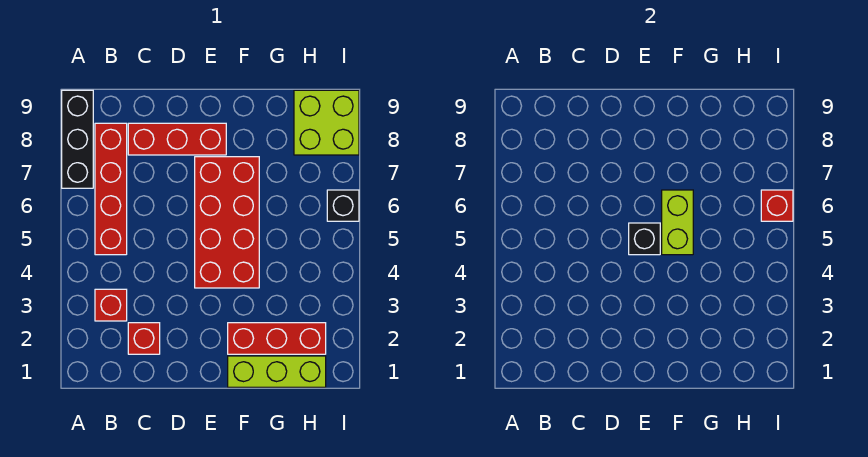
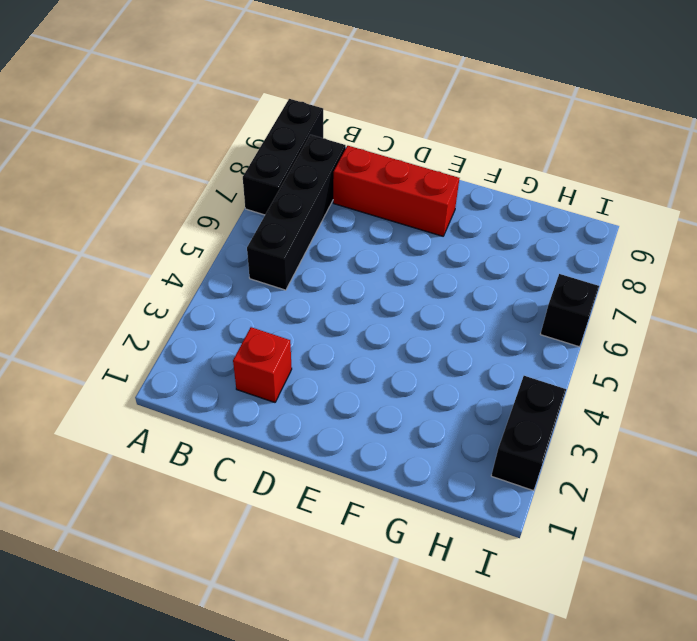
black brick B5:B8 level 1 -> red brick B5:B8 level 1
black brick I2:I3 level 1 -> none
none -> red brick B3 level 1
none -> red brick E4:F7 level 1
none -> lime brick F1:H1 level 1

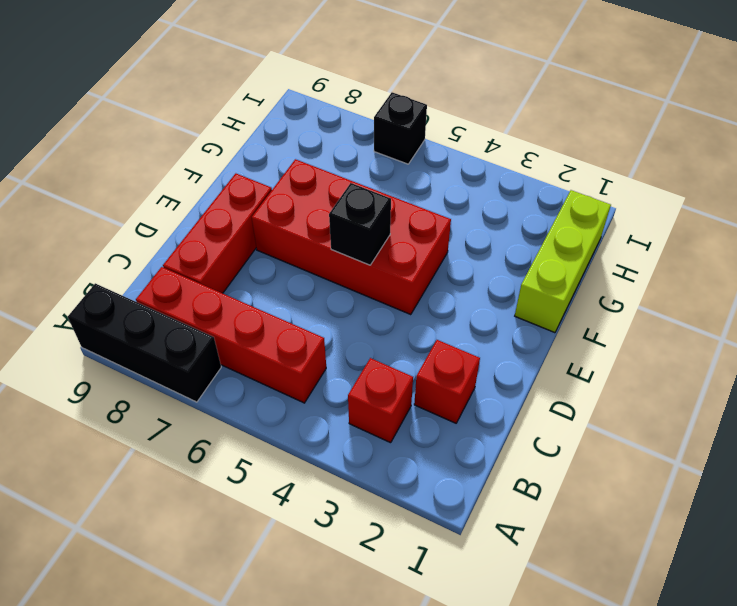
none -> red brick F2:H2 level 1
none -> lime brick H8:I9 level 1
none -> lime brick F5:F6 level 2

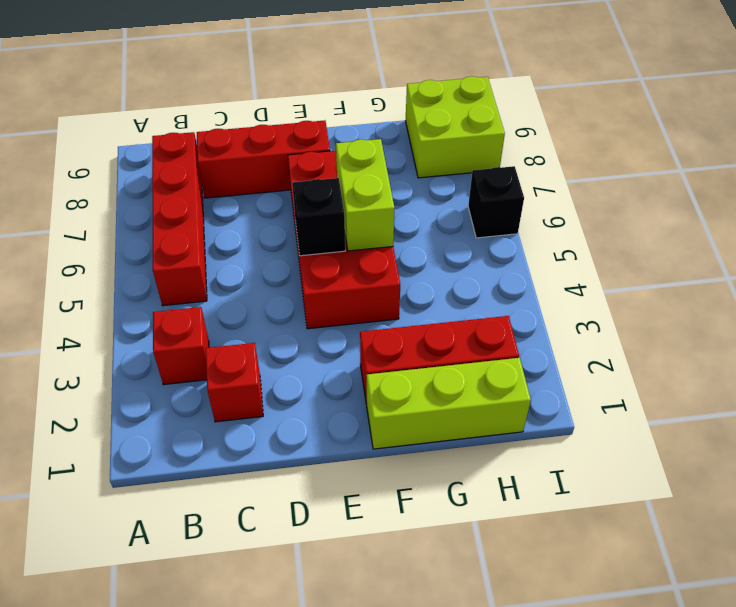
none -> black brick A7:A9 level 1
none -> red brick I6 level 2

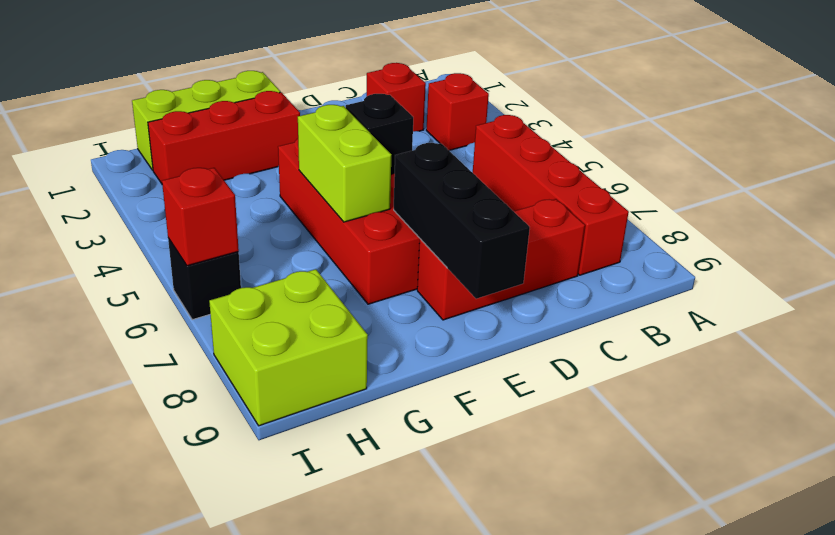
black brick E7:E9 level 2 -> black brick A7:A9 level 1

